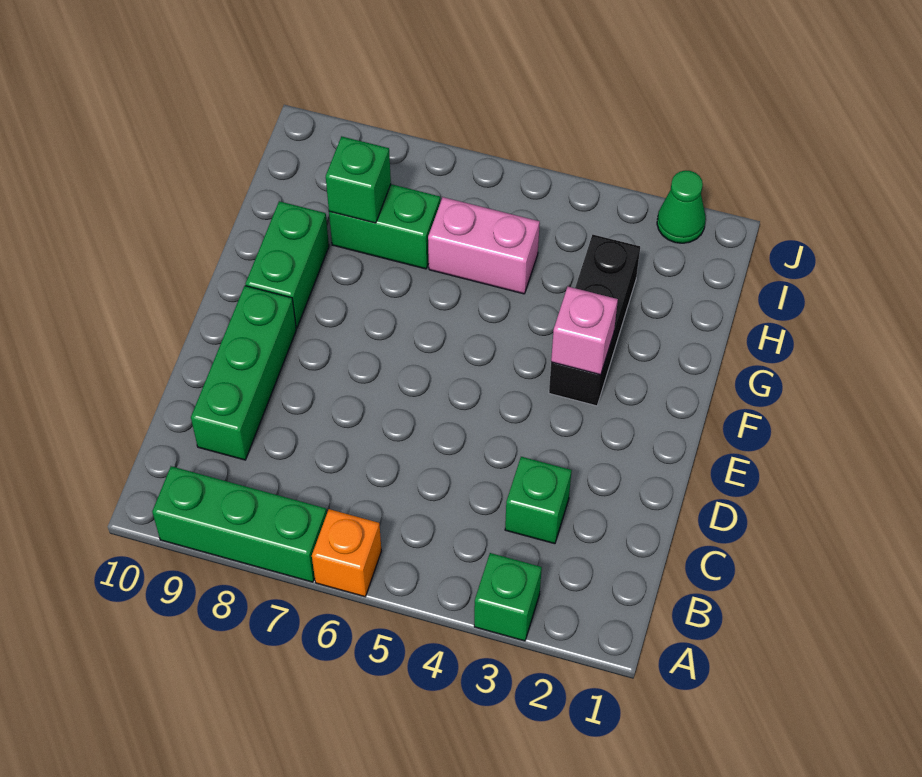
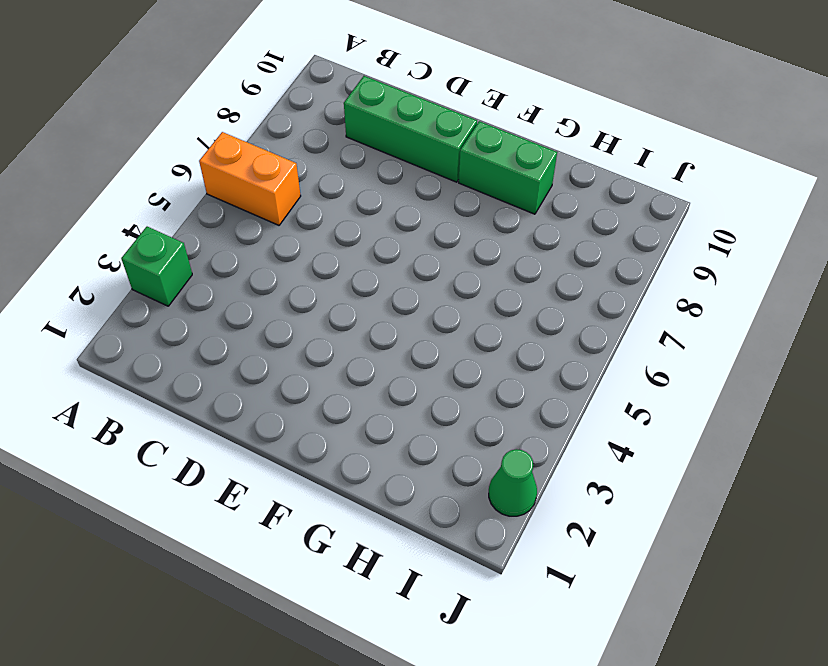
orange brick A6:B6 level 1 -> orange brick A6 level 1
none -> green brick A7:A9 level 1
none -> green brick C3 level 1
none -> black brick F3:H3 level 1

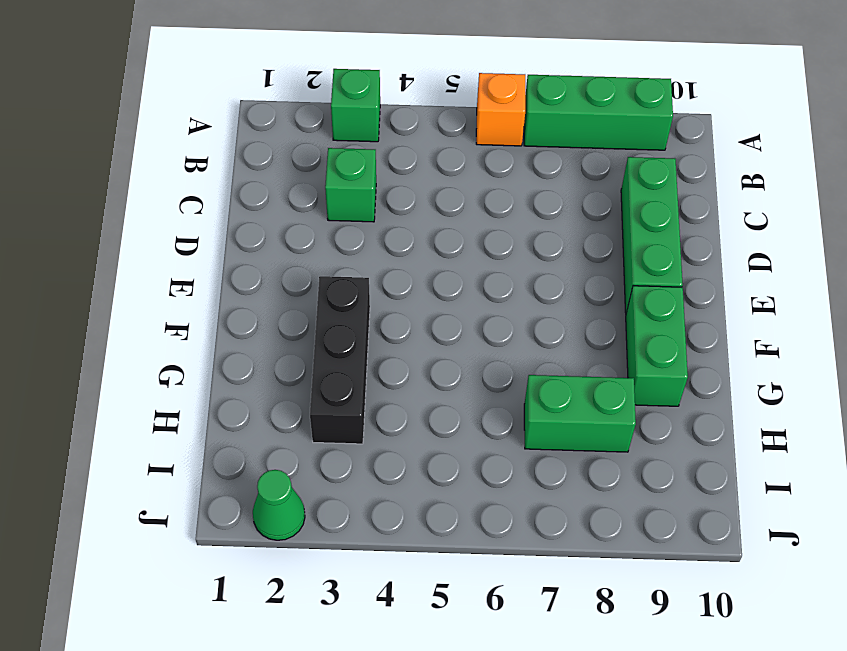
none -> pink brick H5:H6 level 1
none -> pink brick F3 level 2
none -> green brick H8 level 2

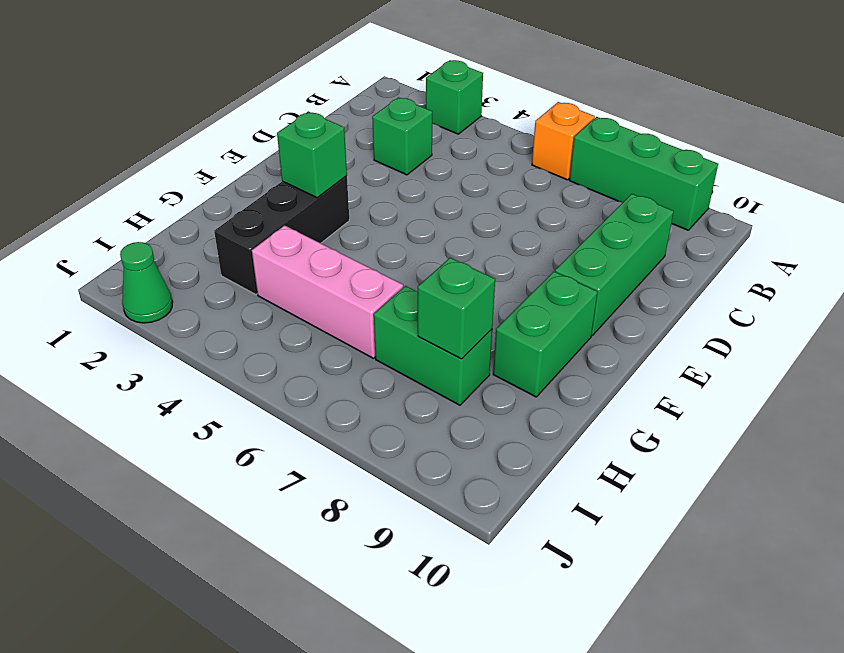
green brick F3 level 2 -> pink brick F3 level 2
pink brick H4:H6 level 1 -> pink brick H5:H6 level 1

